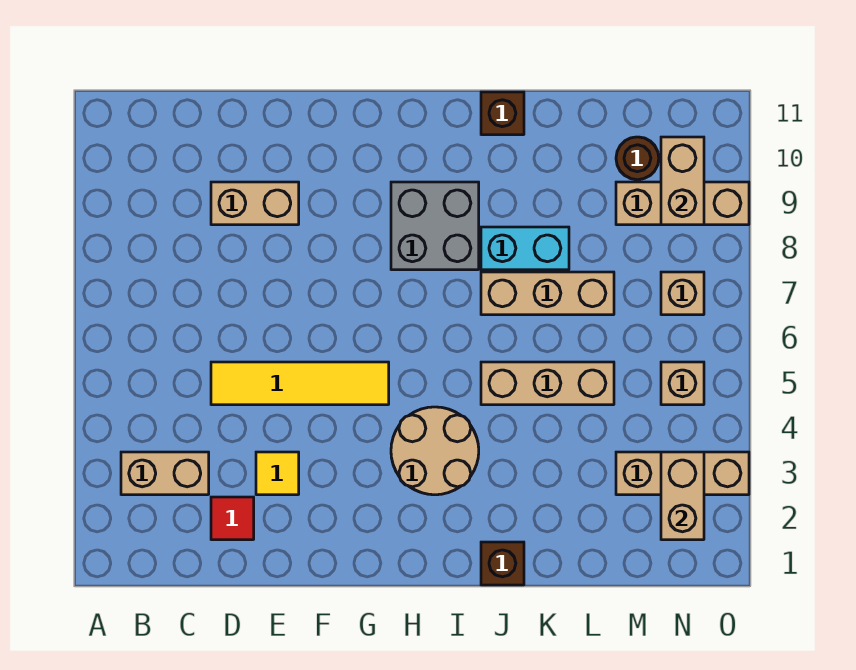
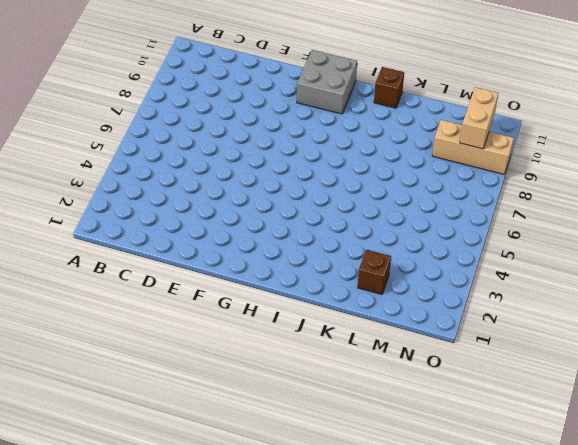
grey brick G10:H11 level 1 -> grey brick H8:I9 level 1
brown brick L2 level 1 -> brown brick J1 level 1
none -> tan brick B3:C3 level 1
none -> red tile D2 level 1
none -> yellow tile D5:G5 level 1

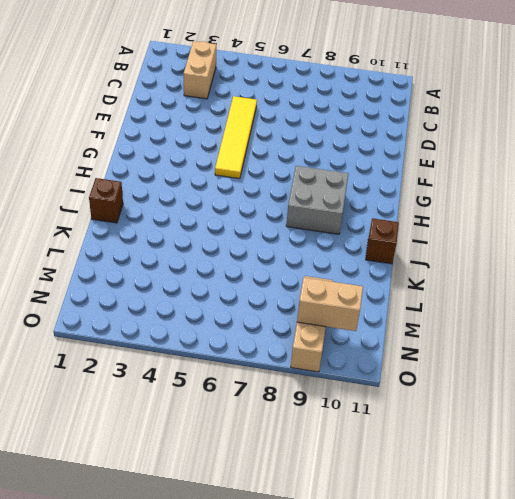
none -> red tile D2 level 1
none -> tan brick D9:E9 level 1
none -> yellow tile E3 level 1

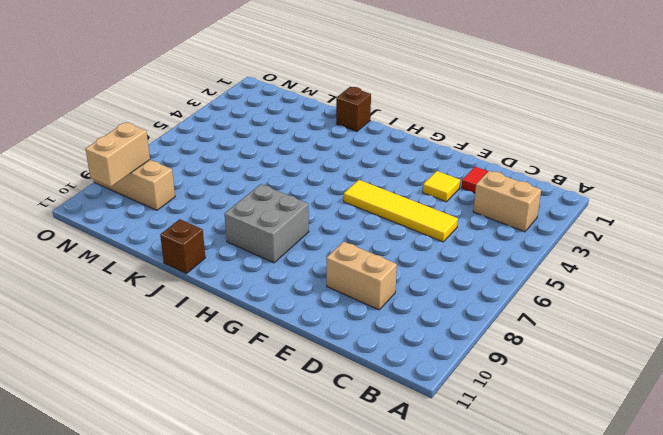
none -> tan round brick H3:I4 level 1
none -> tan brick J5:L5 level 1
none -> tan brick J7:L7 level 1

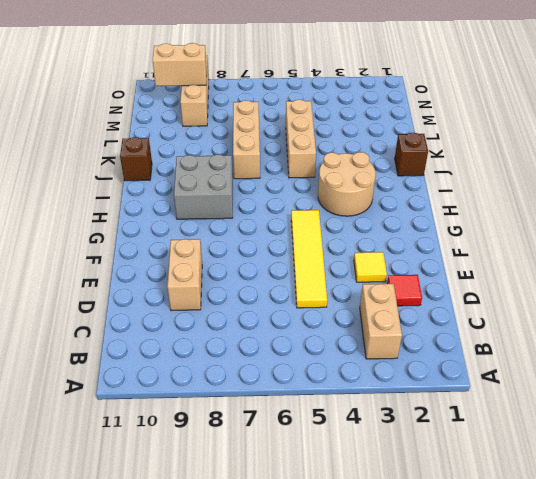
none -> cyan brick J8:K8 level 1
none -> tan brick M3:O3 level 1
none -> brown round brick M10 level 1

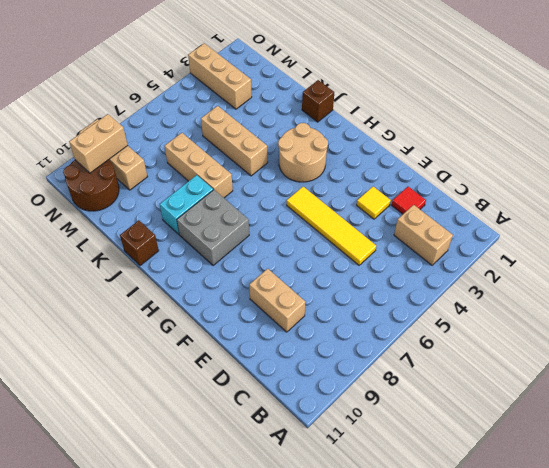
cyan brick J8:J9 level 1 -> cyan brick J8:K8 level 1
brown round brick M10:N11 level 1 -> brown round brick M10 level 1
none -> tan brick N5 level 1
none -> tan brick N7 level 1
none -> tan brick N2:N3 level 2

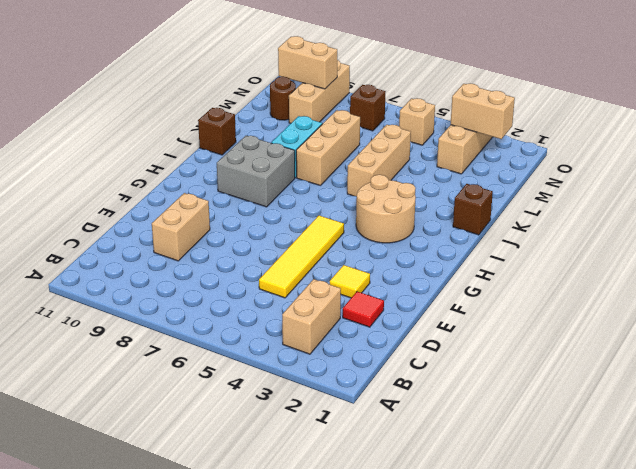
brown brick N7 level 1 -> tan brick N7 level 1

